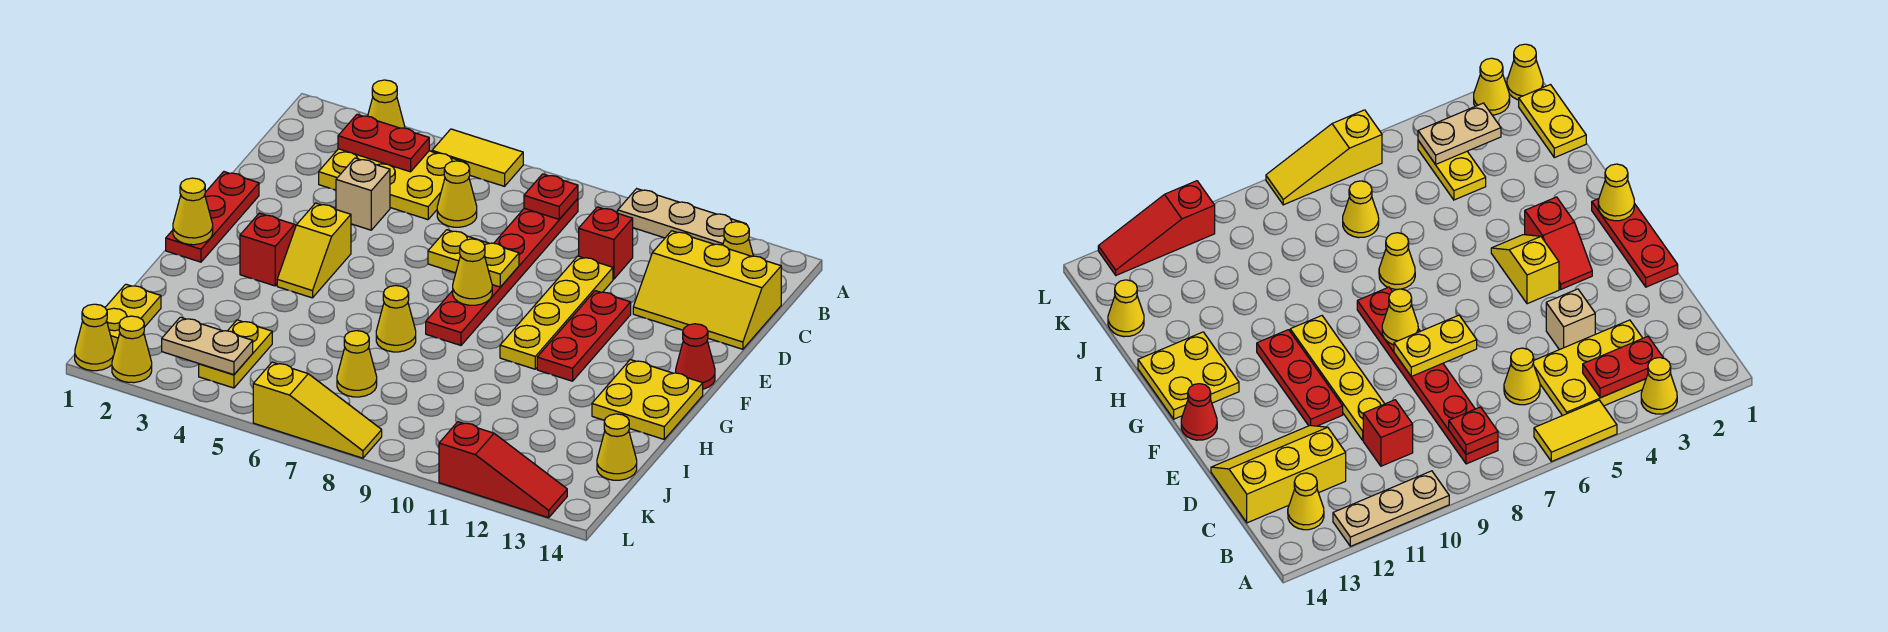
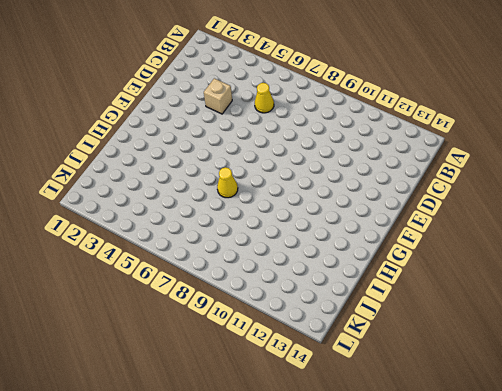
none -> yellow cone A3 level 1
none -> yellow tile A5:A6 level 1
none -> tan plate A10:A12 level 1
none -> yellow plate B3:C5 level 1

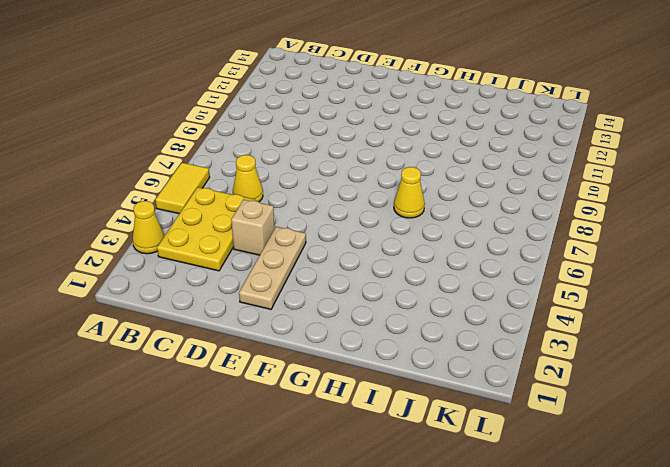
tan plate E2:E4 level 1 -> tan plate A10:A12 level 1
none -> red plate B8:G8 level 1
none -> yellow cone B13 level 1
none -> red brick C10 level 1
none -> yellow slope C12:D14 level 1 top C

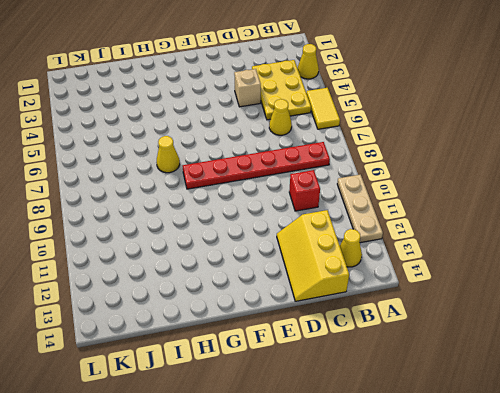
none -> yellow plate D10:G10 level 1
none -> red plate E1:G1 level 1
none -> red plate E11:G11 level 1
none -> red slope F3:G3 level 1 top G

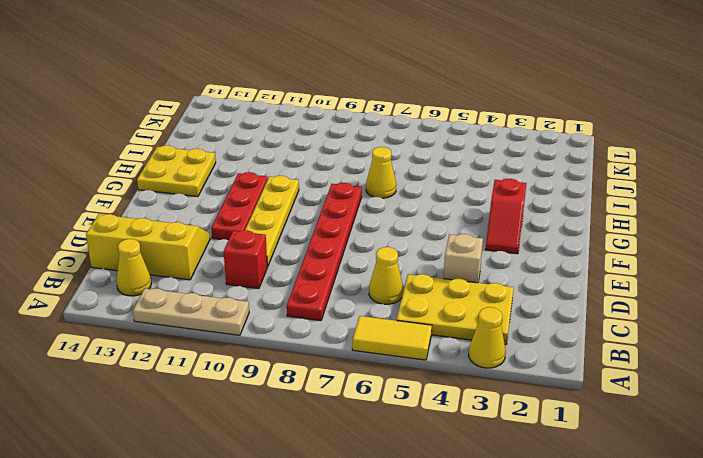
none -> red plate E1:G1 level 1
none -> yellow slope F4:G4 level 1 top F
none -> red cone F14 level 1
none -> yellow plate J1:K1 level 1

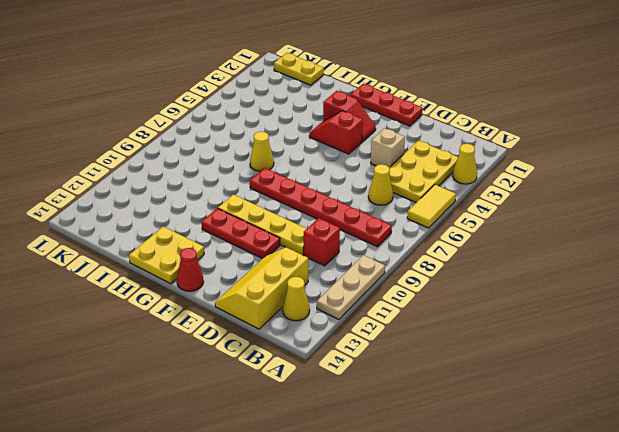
red slope F4:G4 level 1 top F -> yellow slope F4:G4 level 1 top F
none -> yellow plate J4:K4 level 1
none -> yellow cone J7 level 1
none -> yellow cone J14 level 1
none -> yellow cone L1 level 1

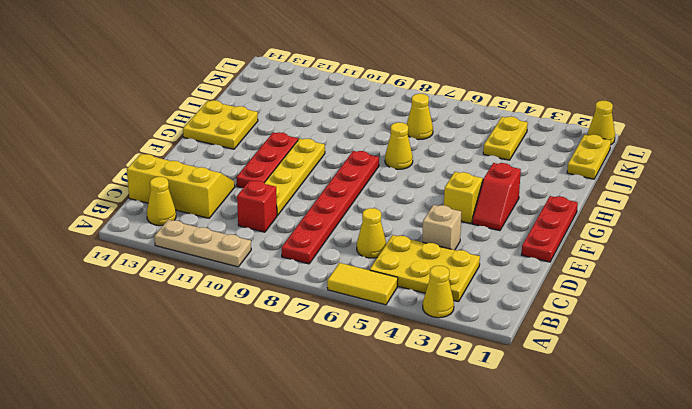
none -> red cone F14 level 1
none -> yellow cone J14 level 1
none -> yellow cone L2 level 1
none -> yellow slope L6:L8 level 1 top 6

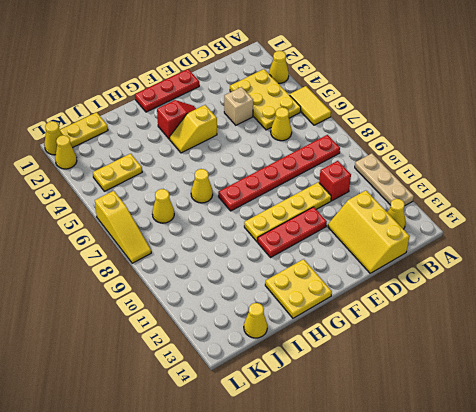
none -> red cone F14 level 1
none -> red slope L11:L13 level 1 top 11
none -> red plate B3:B4 level 2
none -> red plate B8 level 2

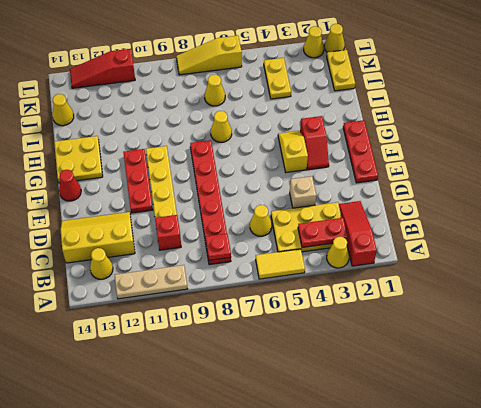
red slope A2:C2 level 1 top A -> none
none -> yellow plate E7:E8 level 2
none -> yellow cone F8 level 2
none -> yellow cone G1 level 2
none -> tan plate K3:K4 level 2

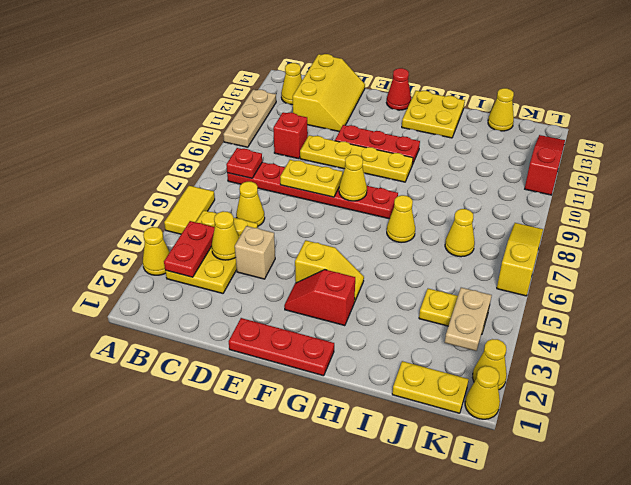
yellow cone C4 level 2 -> yellow cone G1 level 2
yellow plate D8:E8 level 2 -> yellow plate E7:E8 level 2

